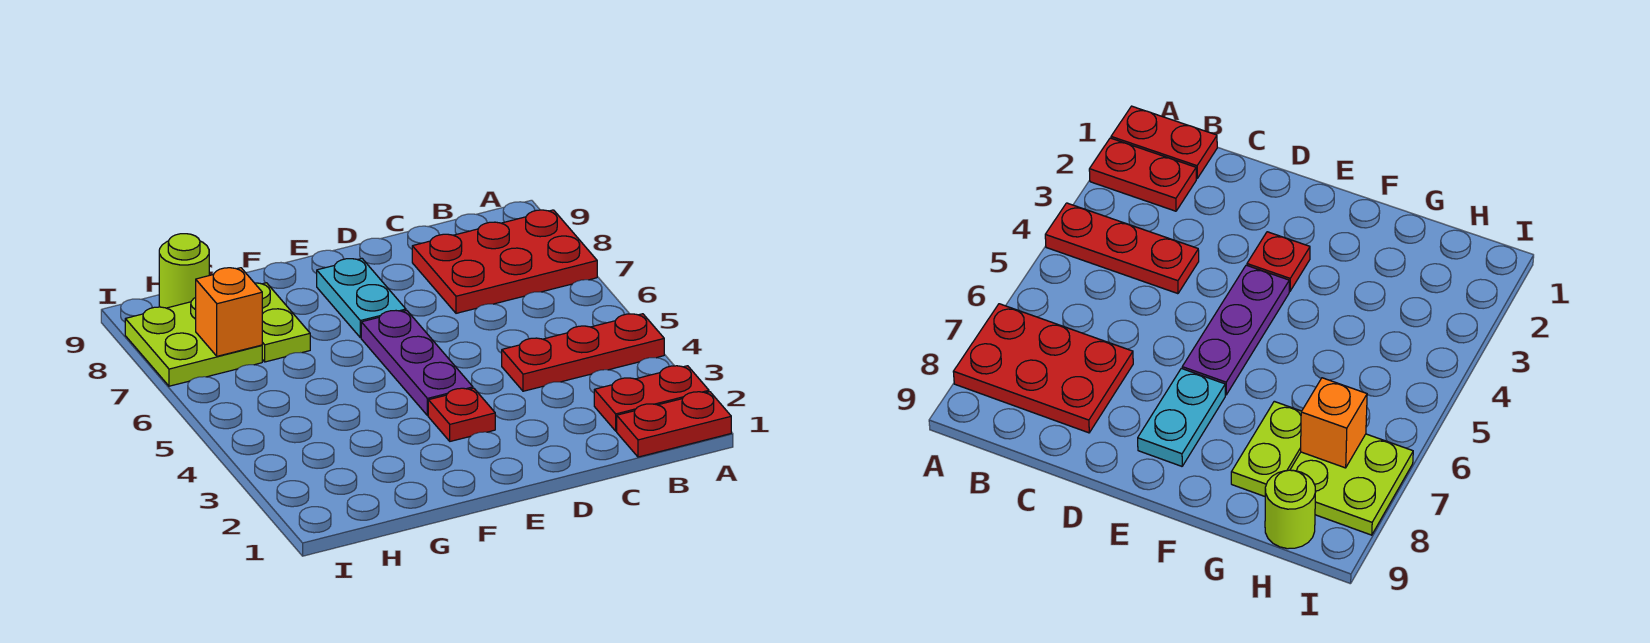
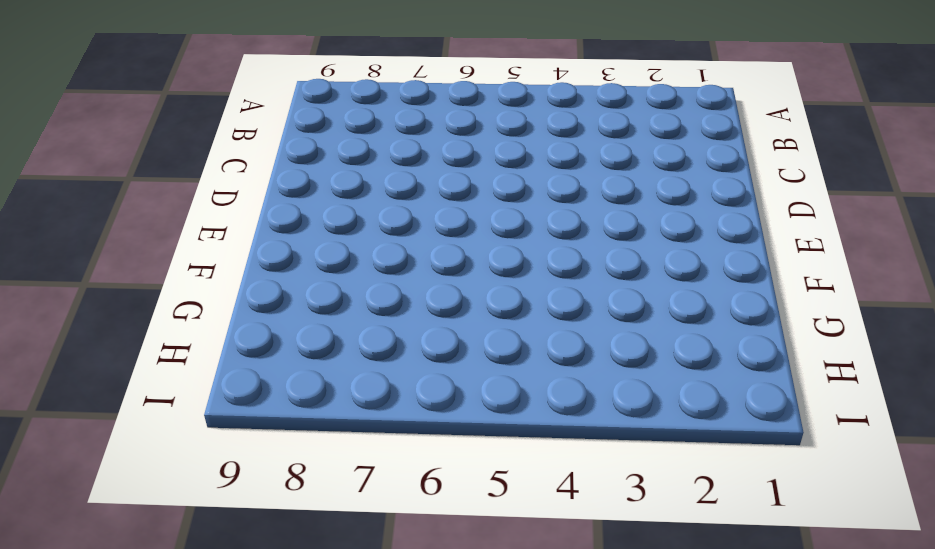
none -> red plate A1:B1 level 1
none -> red plate A2:B2 level 1

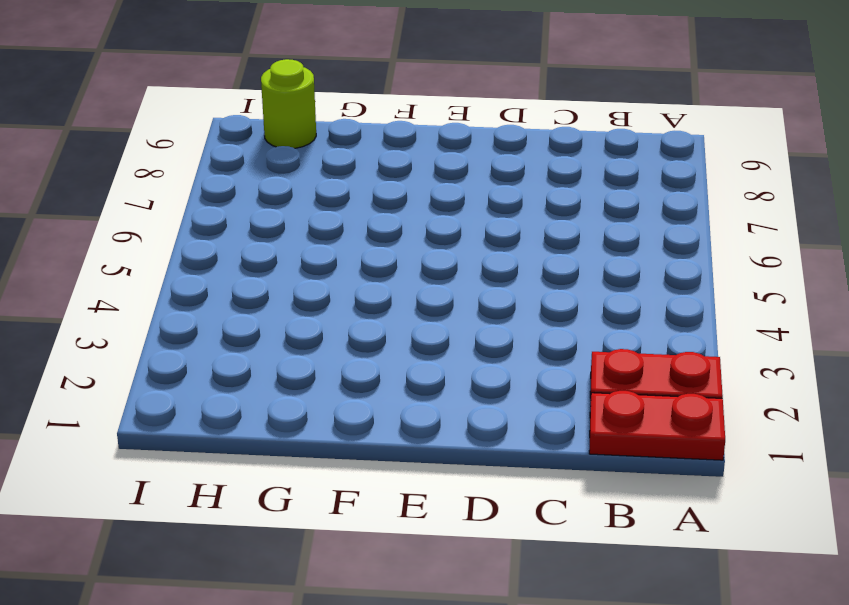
none -> red plate A4:C4 level 1
none -> red plate A7:C8 level 1

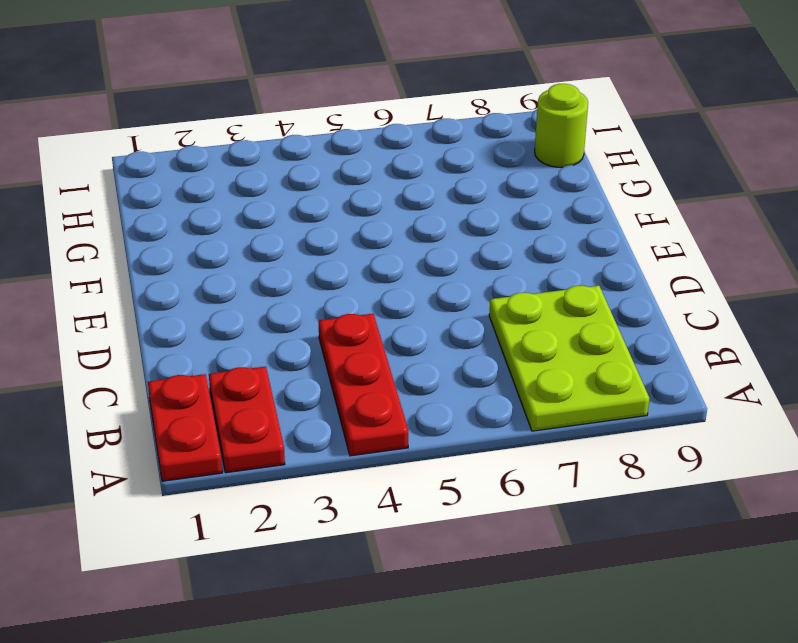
lime plate A7:C8 level 1 -> red plate A7:C8 level 1
none -> red plate E3 level 1
none -> purple plate E4:E6 level 1

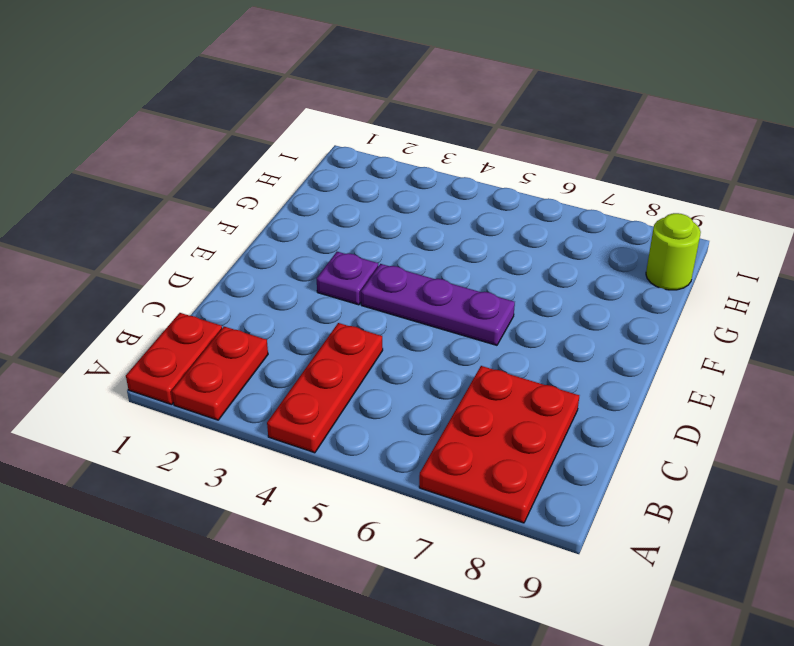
purple plate E3 level 1 -> red plate E3 level 1
none -> cyan plate E7:E8 level 1
none -> lime plate G7:G8 level 1

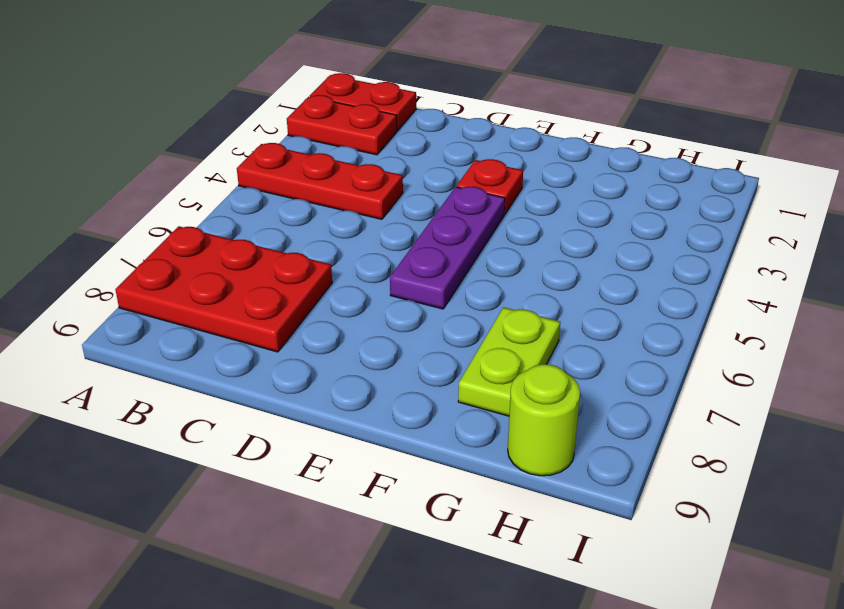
none -> cyan plate E7:E8 level 1
none -> lime plate H7:I8 level 1

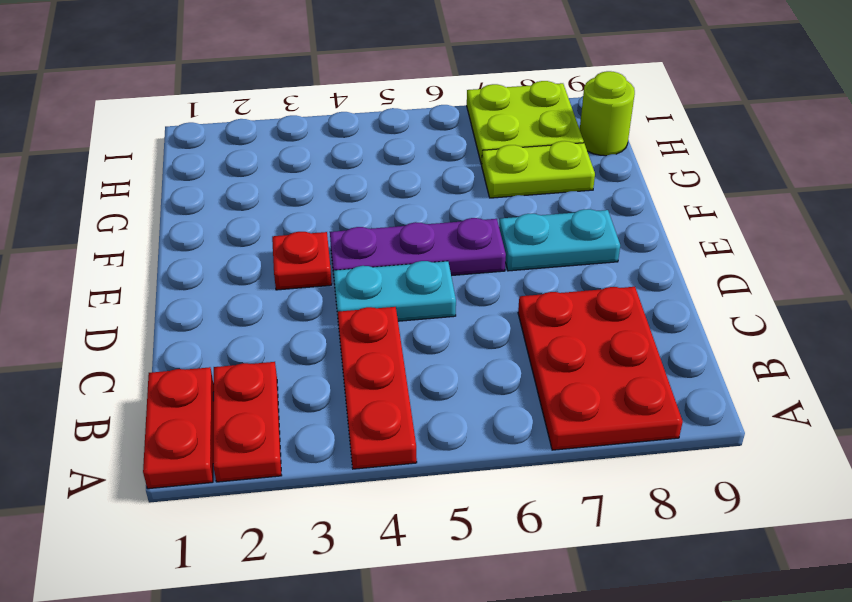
cyan plate D4:D5 level 1 -> none
none -> orange brick H7 level 2

